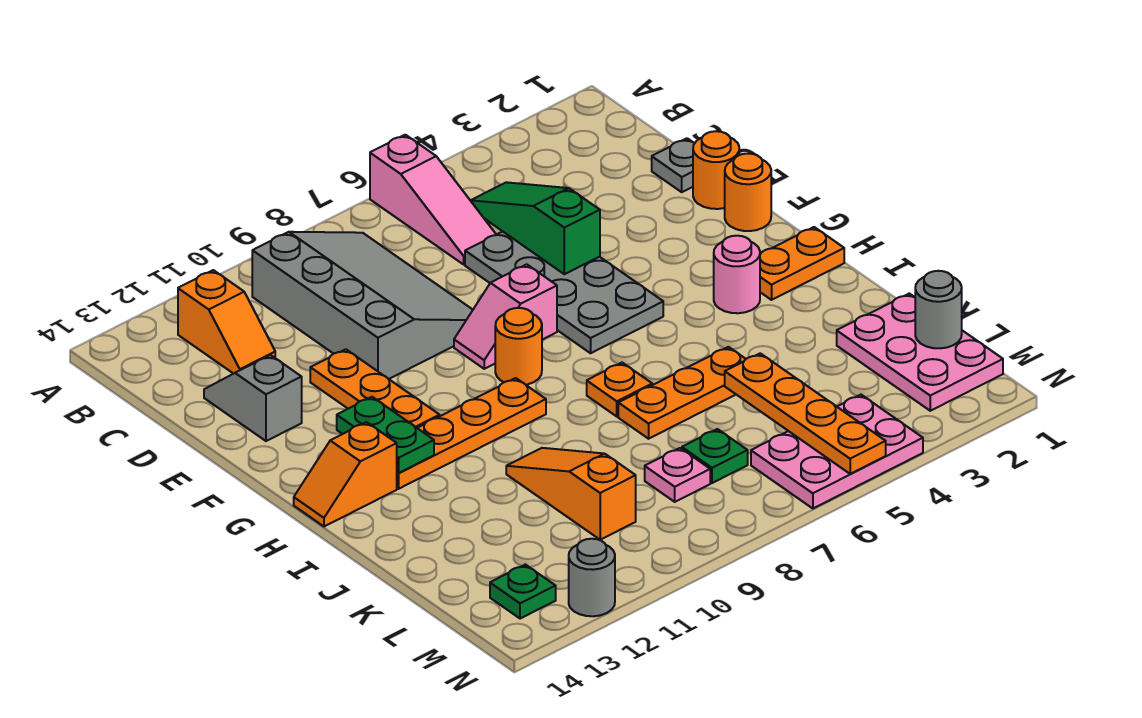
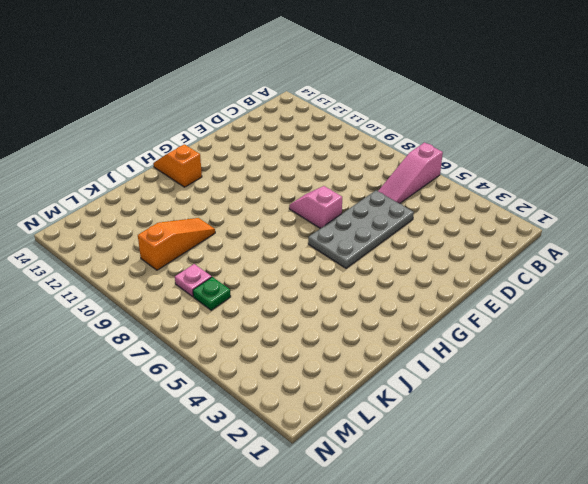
none -> grey slope B8:E10 level 1 top 10
none -> orange slope B12:C12 level 1 top B
none -> grey plate D1 level 1

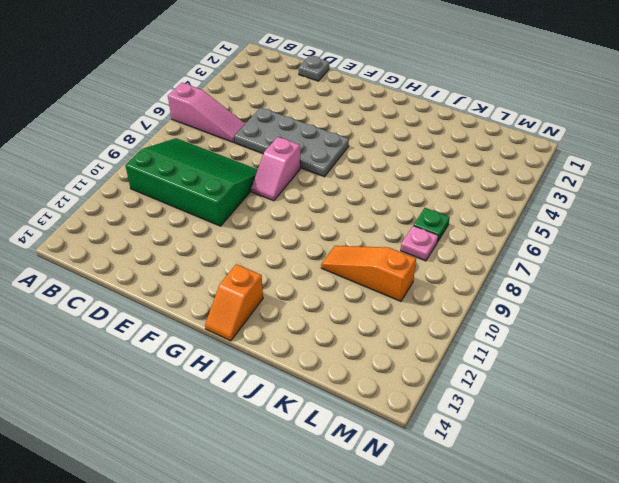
green slope B8:E10 level 1 top 10 -> grey slope B8:E10 level 1 top 10
none -> orange slope B12:C12 level 1 top B
none -> grey slope D13:E13 level 1 top E
none -> orange round brick E1 level 1

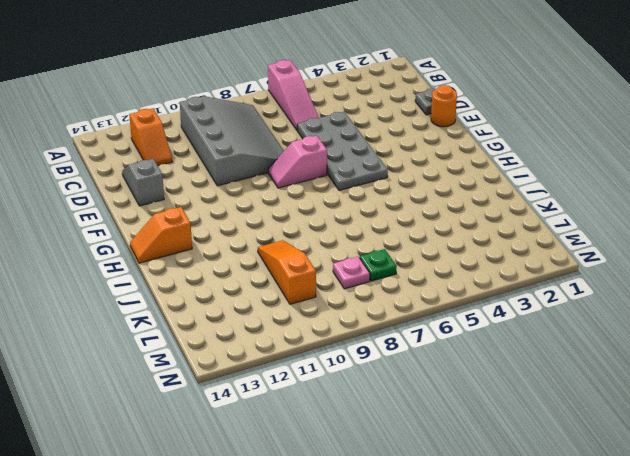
none -> orange plate E11:G11 level 1
none -> orange round brick F1 level 1
none -> orange round brick G8 level 1

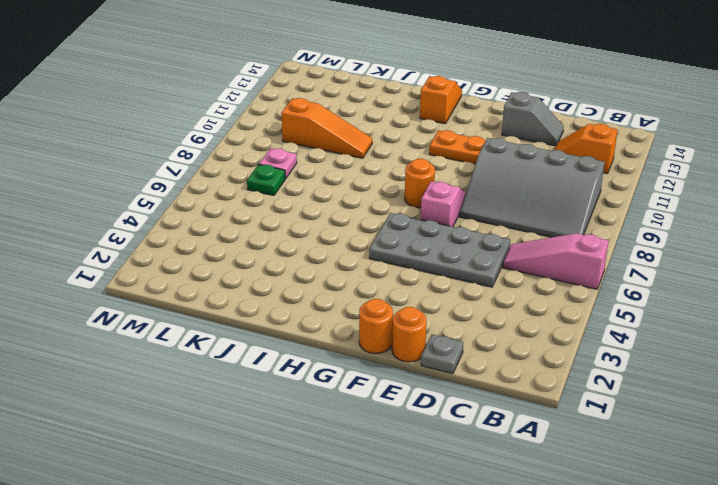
none -> orange plate H1:H2 level 1
none -> pink round brick H3 level 1
none -> orange plate H9:H12 level 1

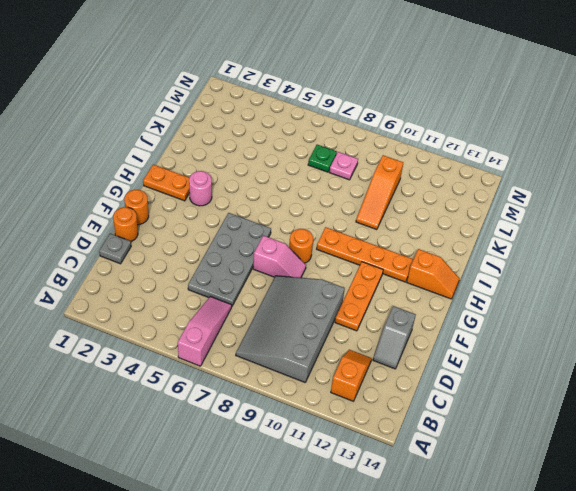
none -> orange plate I7 level 1
none -> orange plate J5:J7 level 1
none -> pink plate K1:M2 level 1

